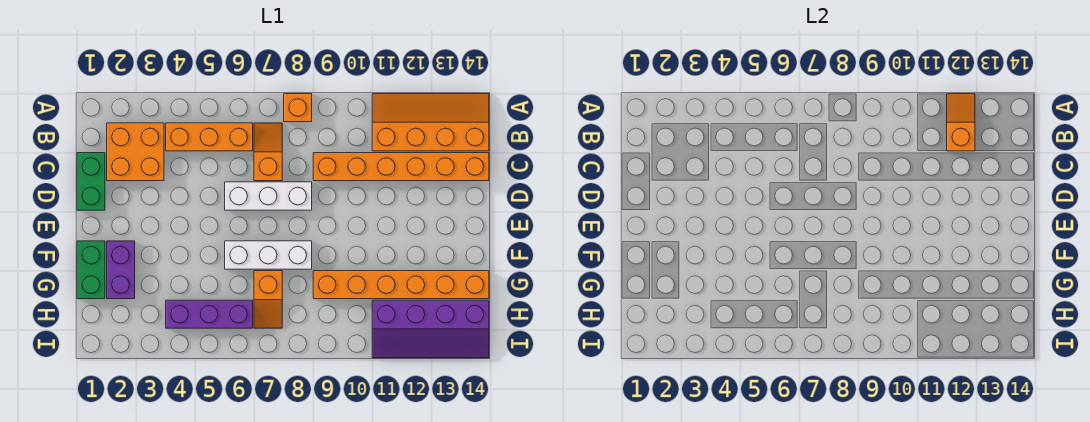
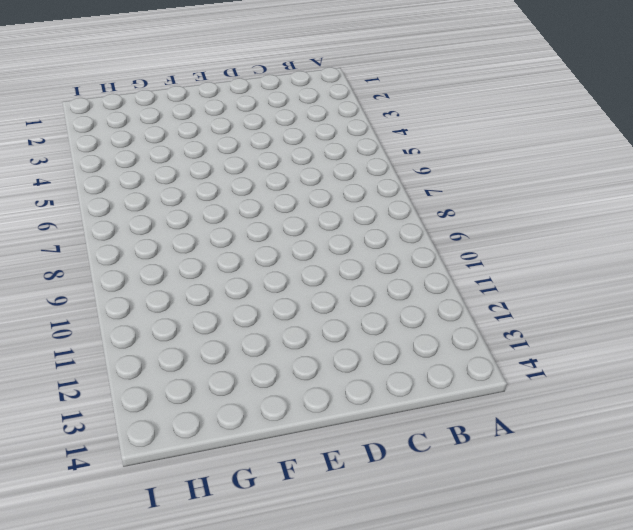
none -> orange brick A8 level 1
none -> orange slope A11:B14 level 1 top B
none -> orange brick B2:C3 level 1

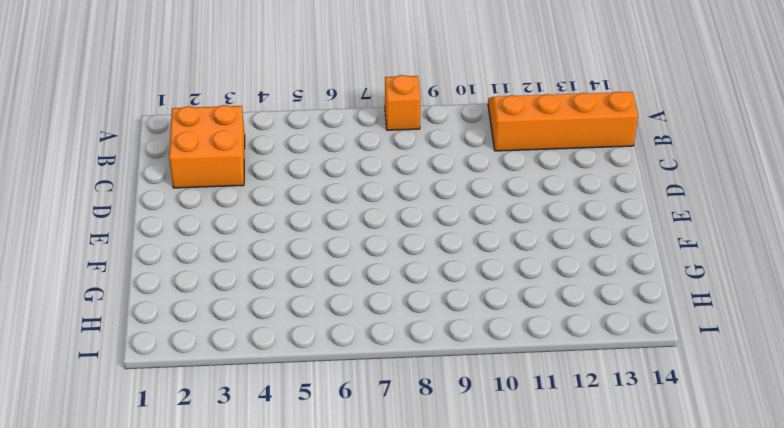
none -> orange brick B4:B6 level 1
none -> orange slope B7:C7 level 1 top C
none -> green brick C1:D1 level 1

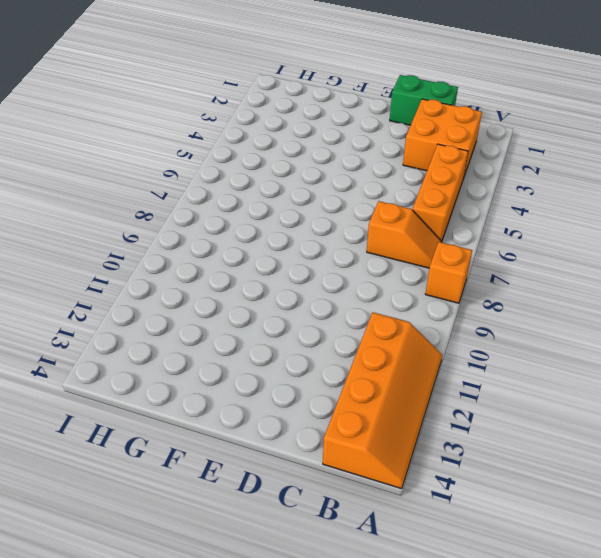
none -> orange brick C9:C14 level 1
none -> white brick D6:D8 level 1
none -> green brick F1:G1 level 1

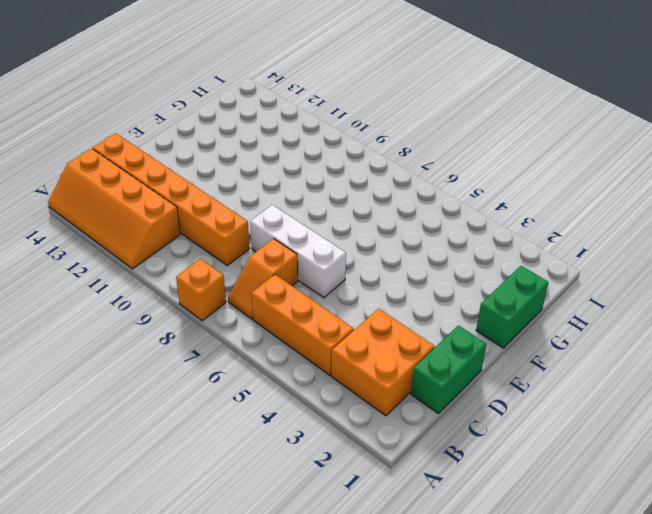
none -> purple brick F2:G2 level 1
none -> white brick F6:F8 level 1
none -> orange slope G7:H7 level 1 top G

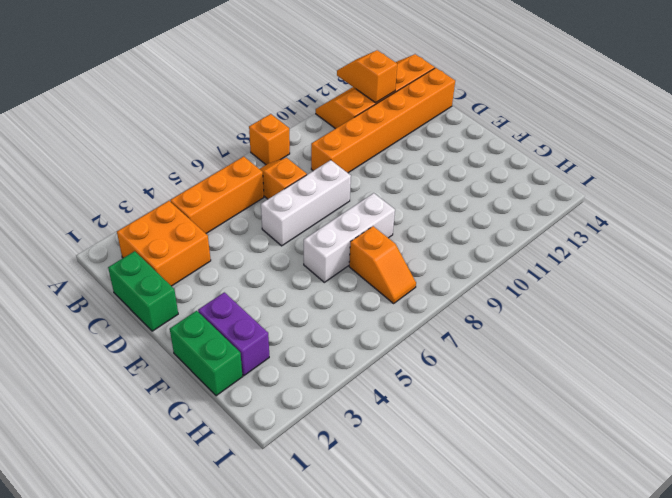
none -> orange brick G9:G14 level 1
none -> purple brick H4:H6 level 1
none -> purple slope H11:I14 level 1 top H

